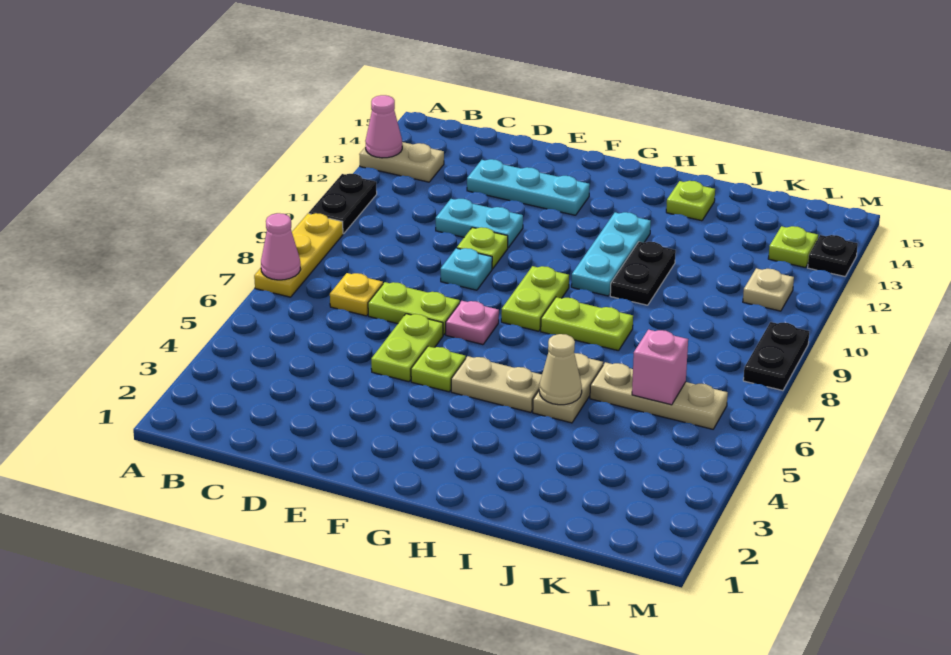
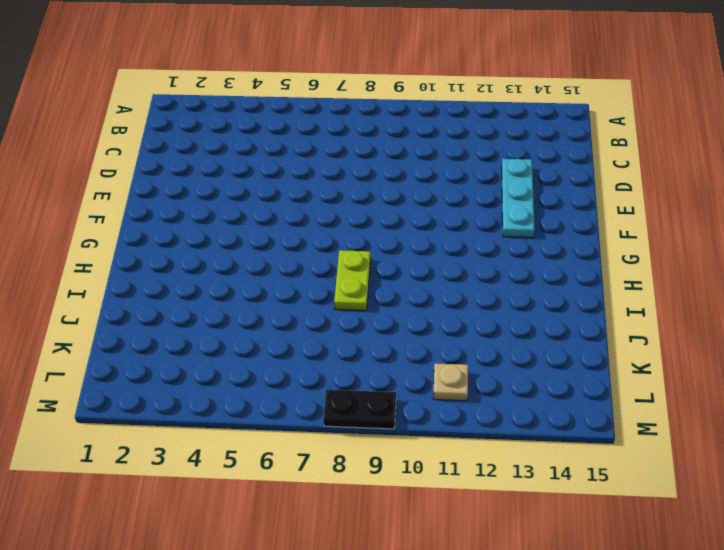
none -> yellow plate A7:A9 level 1
none -> black plate A10:A11 level 1
none -> tan plate A13:B13 level 1

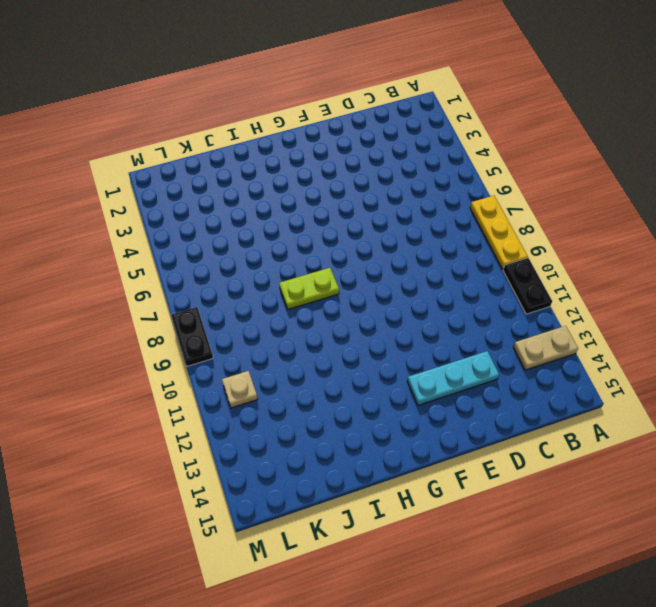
none -> yellow plate C7 level 1
none -> lime plate D7:E7 level 1
none -> cyan plate D11:E11 level 1

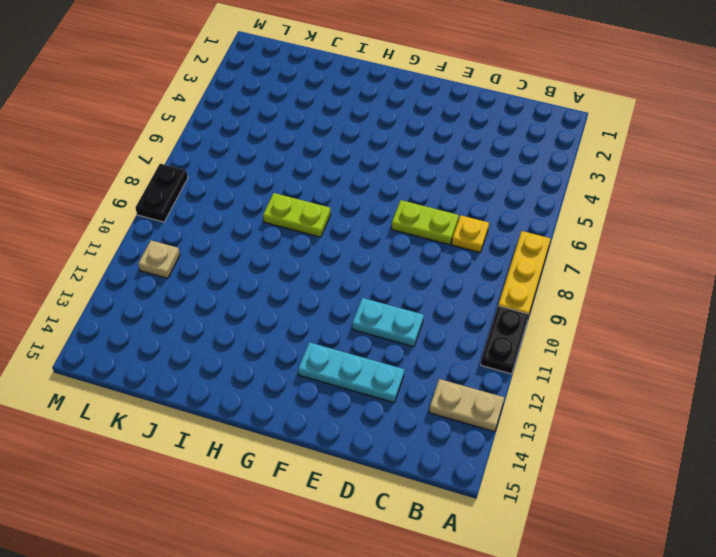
none -> lime plate E5:E6 level 1
none -> cyan plate E9 level 1
none -> lime plate E10 level 1

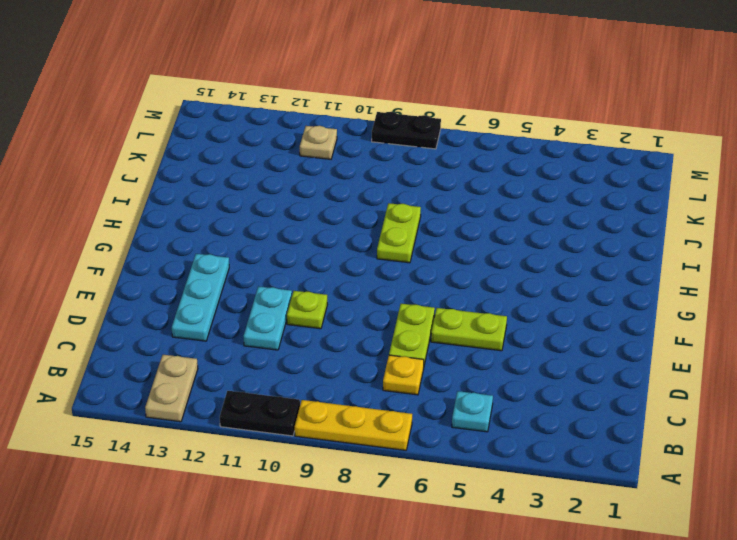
cyan plate B5 level 1 -> cyan plate E9 level 1
none -> lime plate F5 level 1
none -> pink plate F7 level 1
none -> tan plate G5:H5 level 1

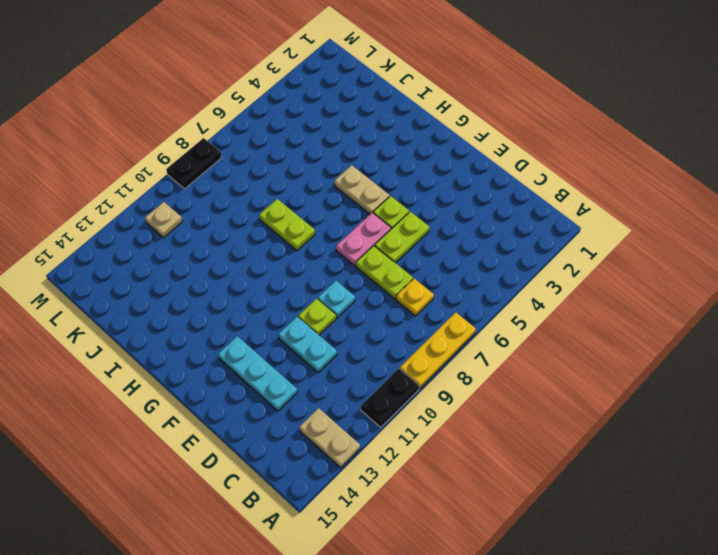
pink plate F6:F7 level 1 -> pink plate F7 level 1
none -> lime plate G8:G9 level 1
none -> cyan plate H10:H12 level 1
none -> tan plate I5:I6 level 1

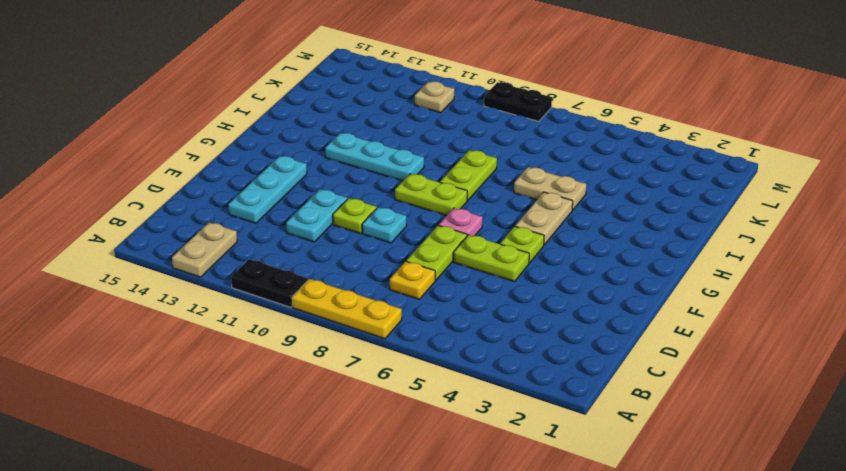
none -> black plate I10:I11 level 1
none -> lime plate I14 level 1
none -> tan plate J6:L6 level 1

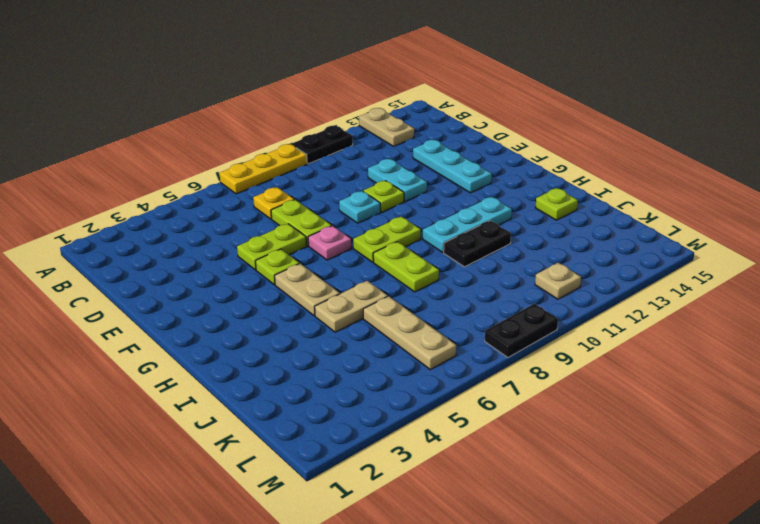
none -> lime plate L13 level 1
none -> black plate M13 level 1
none -> pink cone A7 level 2

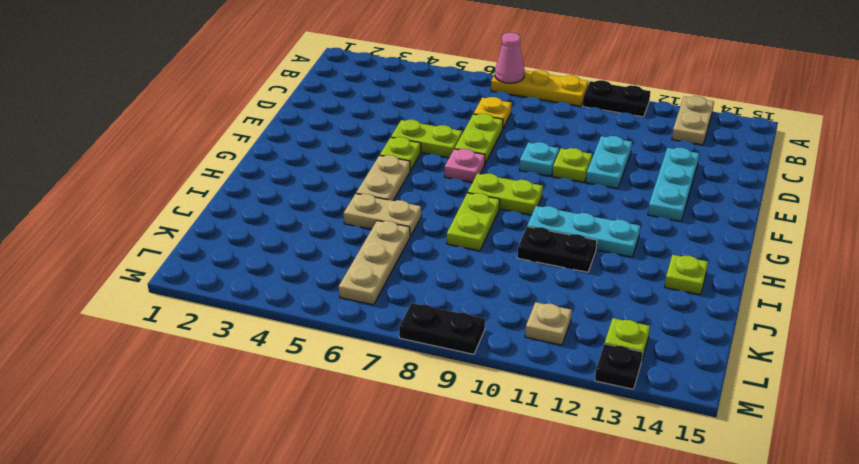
none -> pink cone A13 level 2
none -> tan cone I5 level 2
none -> pink brick K6 level 2

